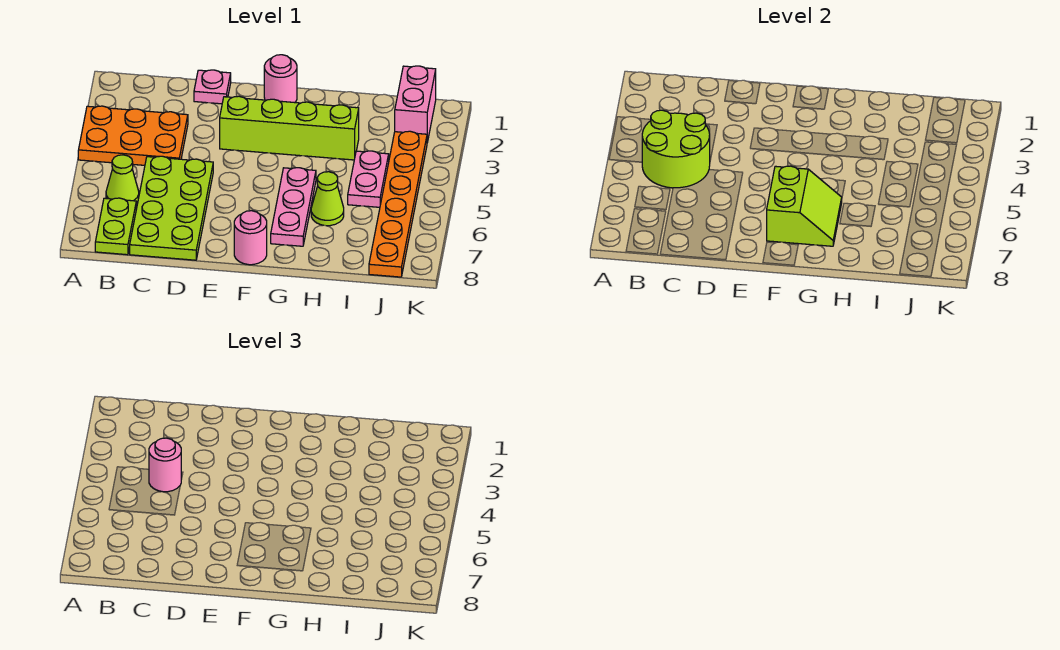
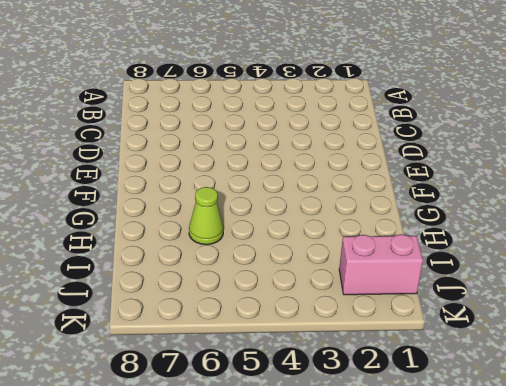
none -> orange plate A3:C4 level 1
none -> lime cone B6 level 1
none -> lime plate B7:B8 level 1

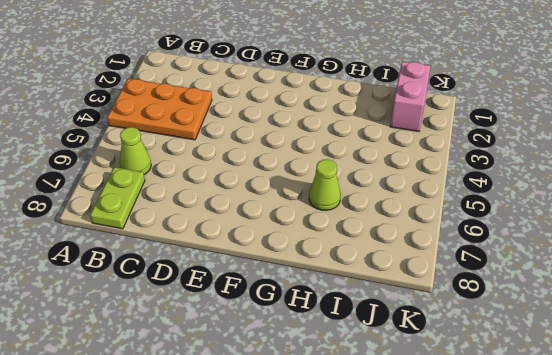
none -> lime plate C5:D8 level 1
none -> pink plate D1 level 1
none -> lime brick E3:H3 level 1

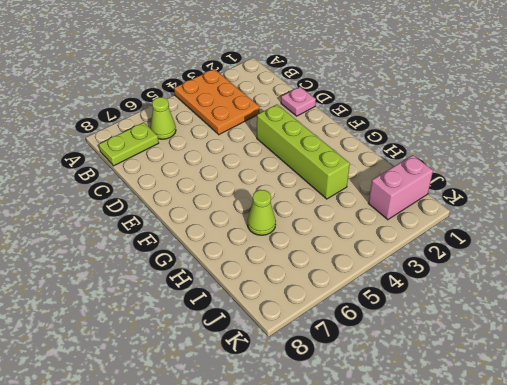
none -> lime plate C5:D8 level 1
none -> pink round brick F1 level 1
none -> pink round brick F8 level 1

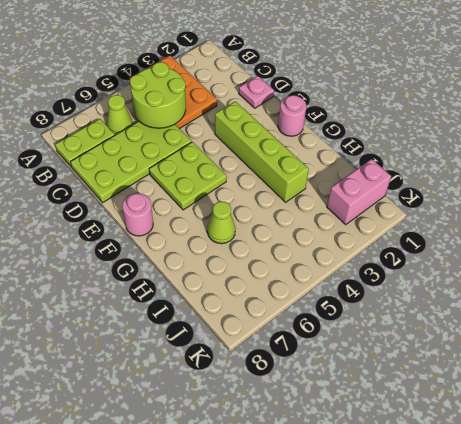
lime plate E5:F6 level 1 -> none
none -> pink plate G5:G7 level 1
none -> pink plate I4:I5 level 1
none -> orange plate J3:J8 level 1

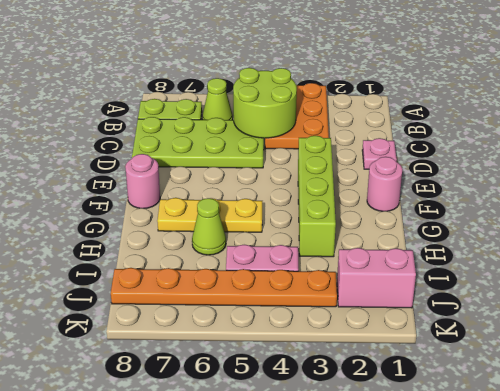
yellow plate G5:G7 level 1 -> pink plate G5:G7 level 1
none -> lime slope F6:G7 level 2 top F
none -> pink round brick C4 level 3

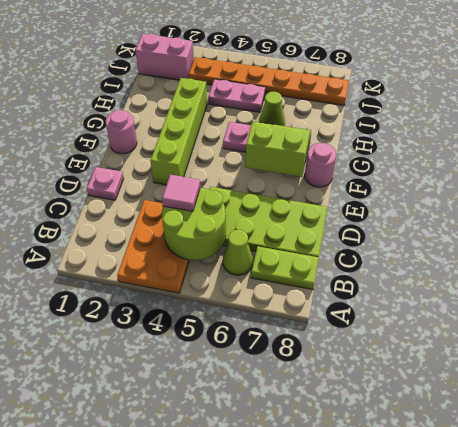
pink tile C4 level 3 -> pink round brick C4 level 3

